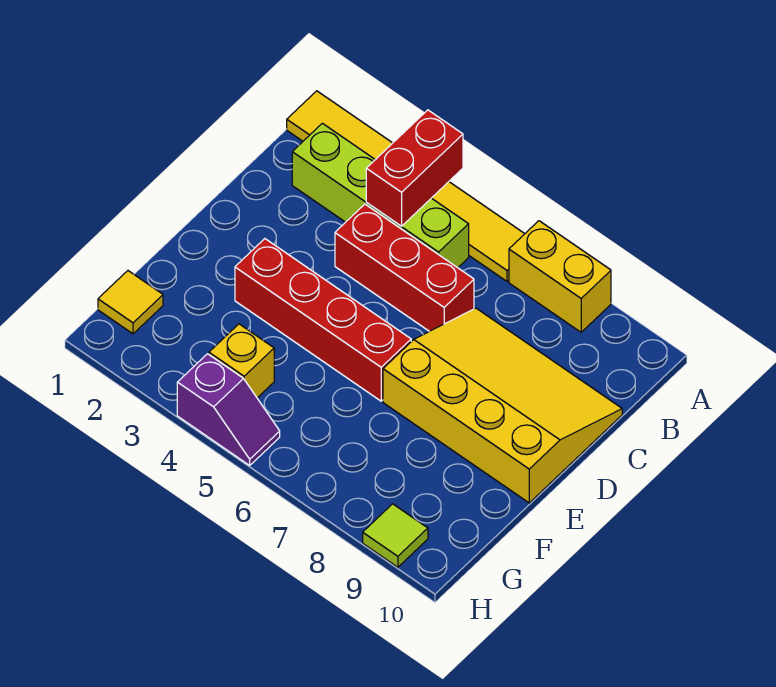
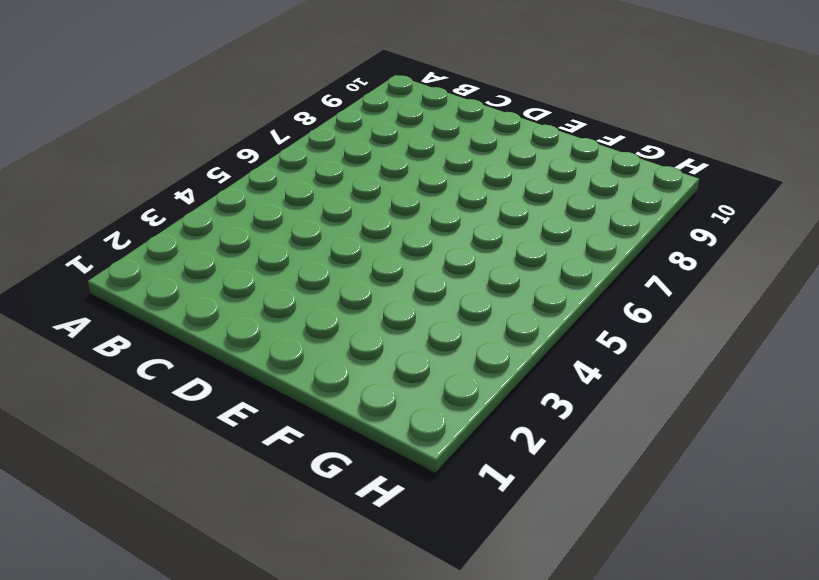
none -> yellow tile A1:A6 level 1
none -> yellow brick A7:A8 level 1

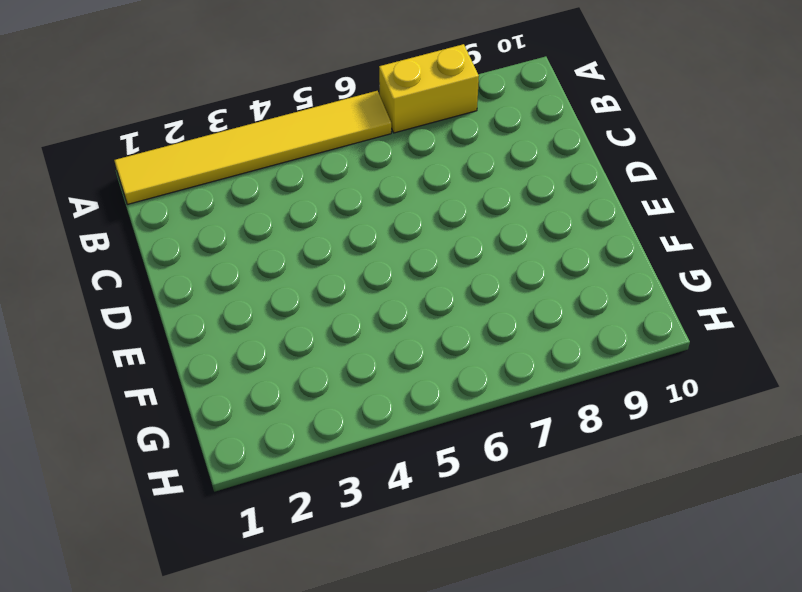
none -> lime brick B2:B5 level 1
none -> red brick C4:C6 level 1

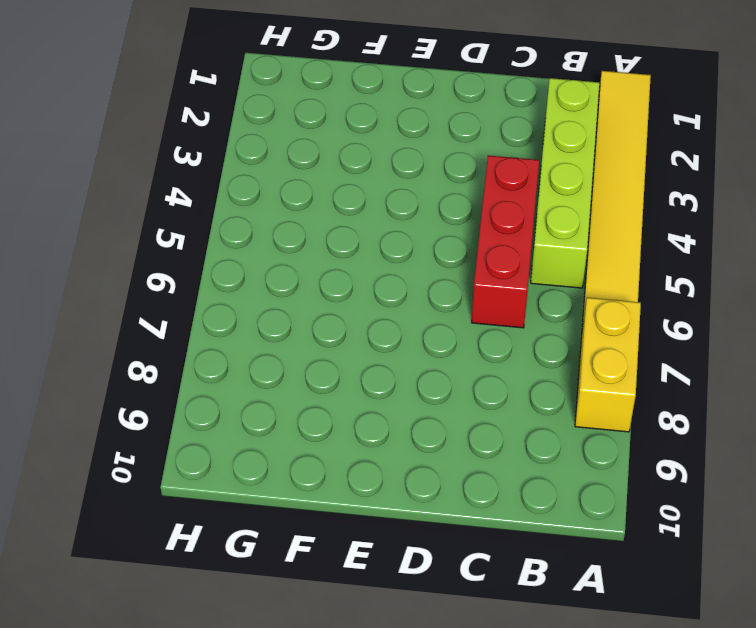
none -> yellow slope C7:E10 level 1 top E
none -> red brick E3:E6 level 1

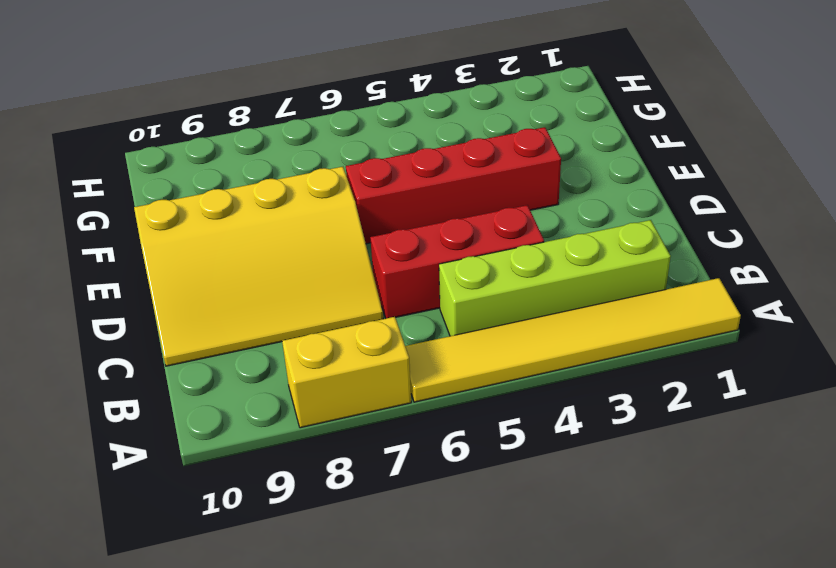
none -> yellow tile G1 level 1
none -> yellow brick G4 level 1

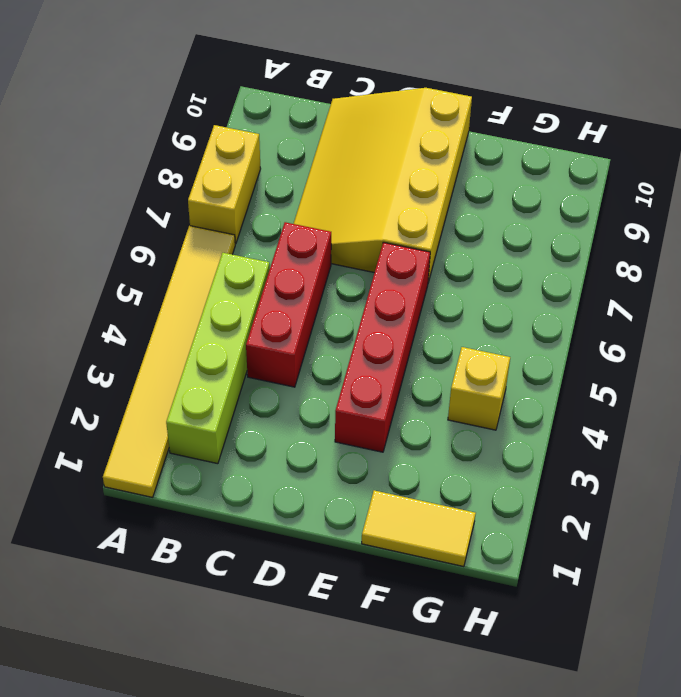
yellow tile F1:G1 level 1 -> yellow tile G1 level 1
none -> purple slope H4:H5 level 1 top 4
none -> lime tile H9 level 1

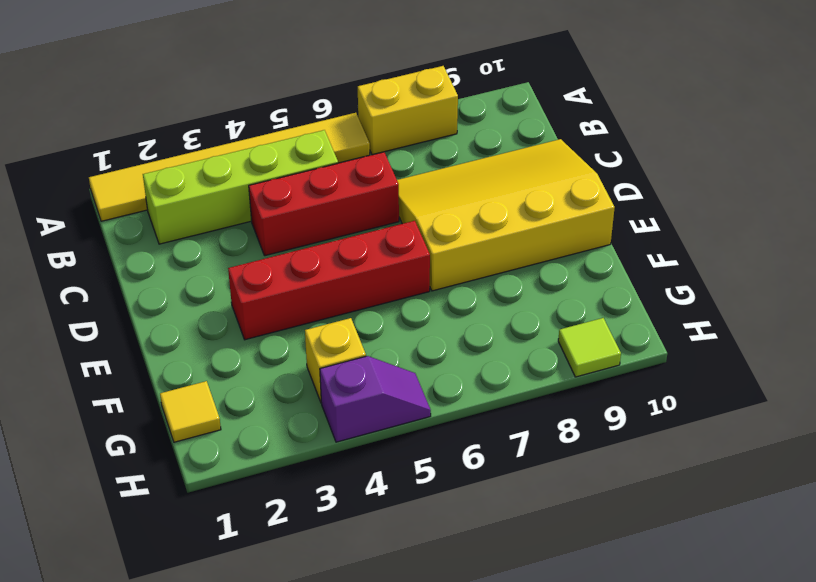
none -> red brick A4:B4 level 2

